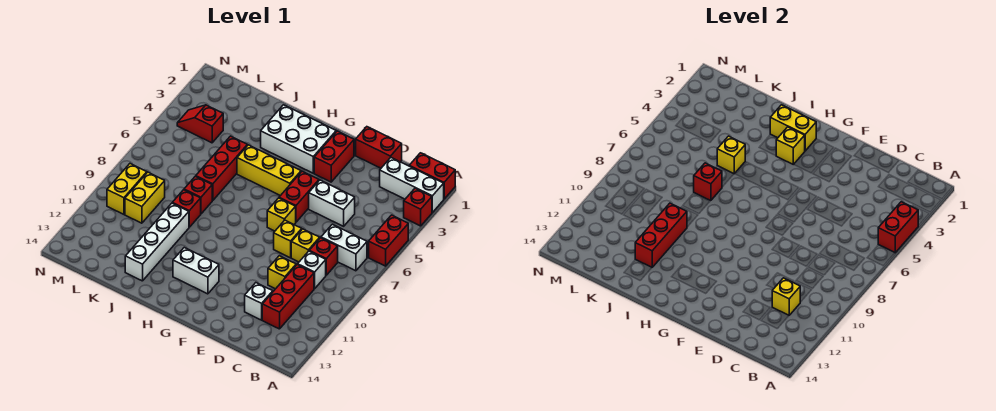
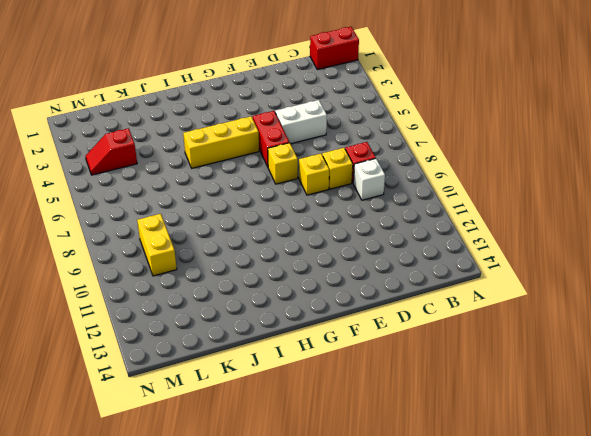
none -> white brick A2:C2 level 1
none -> red brick A3 level 1
none -> red brick A5:A6 level 1
none -> white brick B7:C7 level 1

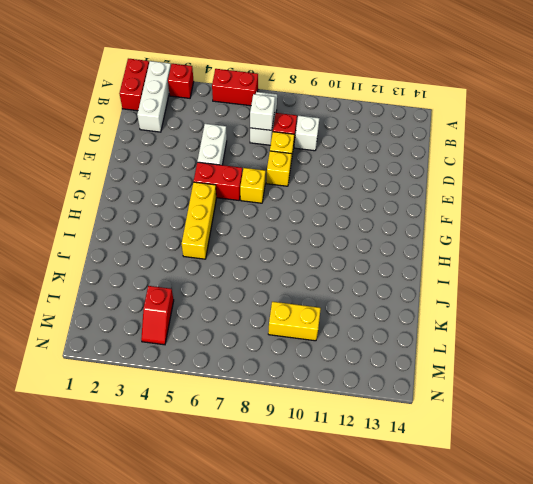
white brick C7 level 2 -> white brick D12 level 1
none -> red brick C10:C12 level 1
none -> red brick D1:E1 level 1
none -> yellow brick D10 level 1
none -> red brick F2:F3 level 1

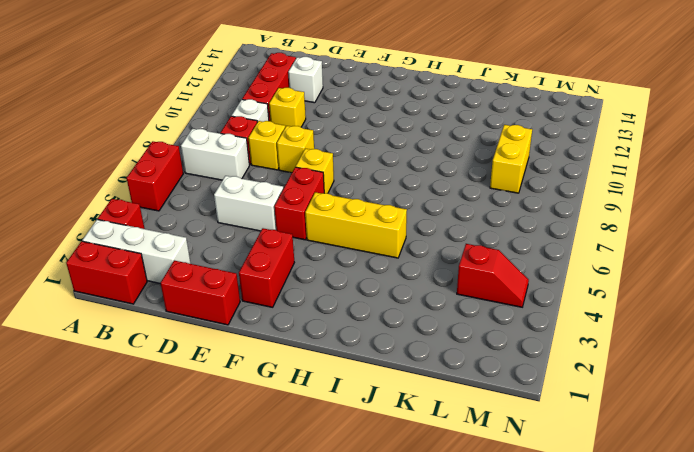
none -> white brick G2:I3 level 1
none -> white brick G12:H12 level 1
none -> red brick J5:J7 level 1
none -> red brick J8 level 1

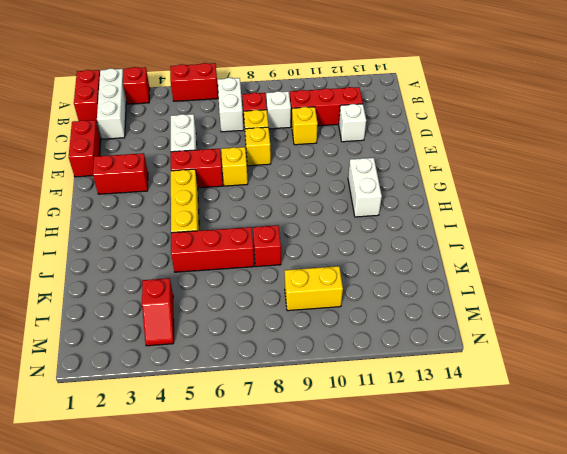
none -> white brick G2:I3 level 1
none -> red brick J9 level 1
none -> white brick J10:J13 level 1
none -> yellow brick M9:M10 level 1

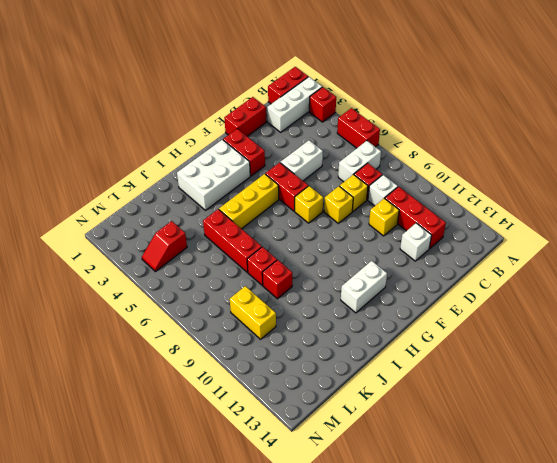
none -> white brick J10:J13 level 1
none -> yellow brick M9:M10 level 1
none -> red brick A4:A5 level 2
none -> yellow brick C11 level 2

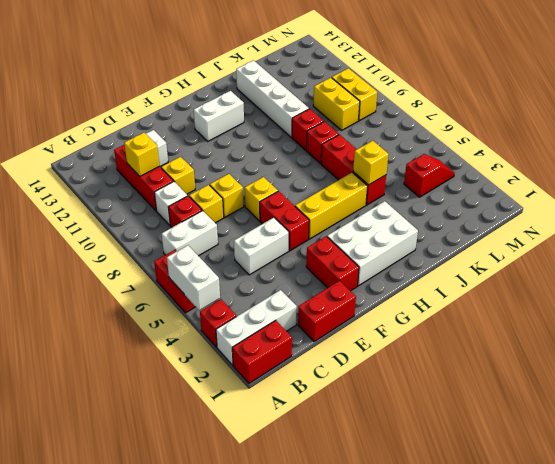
white brick A4:A5 level 2 -> red brick A4:A5 level 2
none -> yellow brick H2:I2 level 2
none -> yellow brick H3 level 2
none -> red brick J7 level 2
none -> red brick J10:J12 level 2

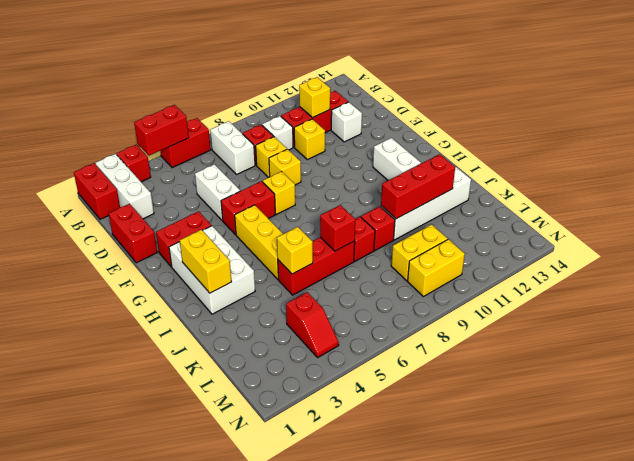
none -> yellow brick H3 level 2

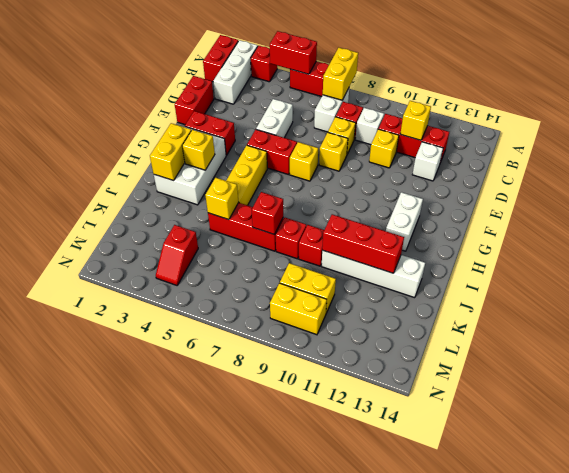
yellow brick A7:B7 level 2 -> none

